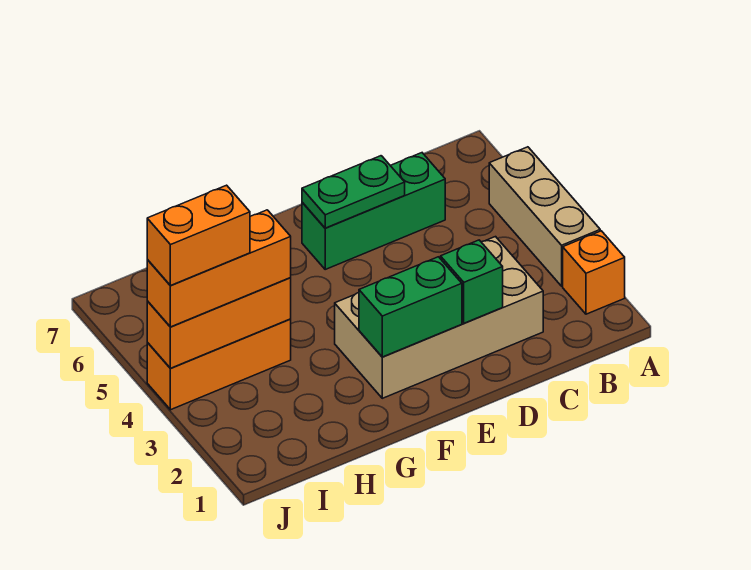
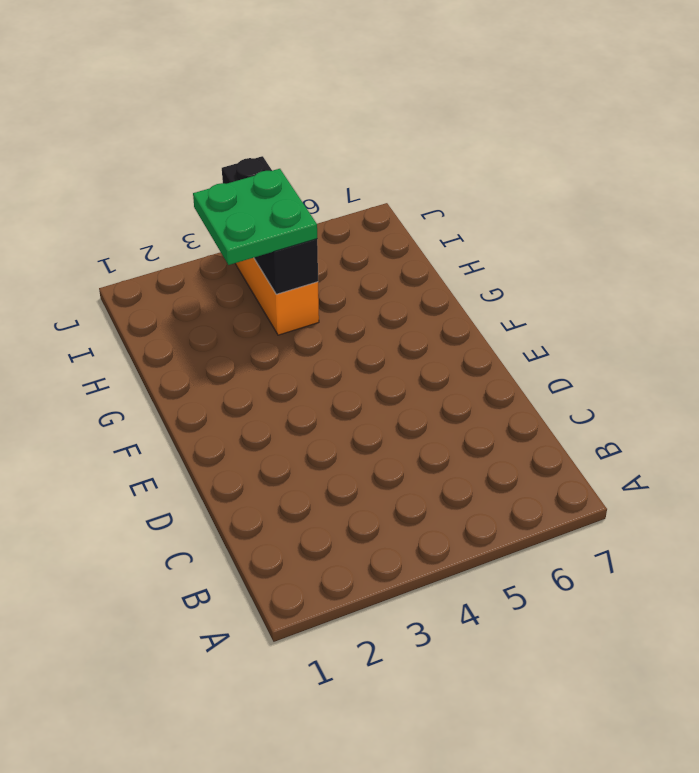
green plate H3:I4 level 3 -> orange brick H4:J4 level 3
black brick H4:J4 level 2 -> orange brick H4:J4 level 2
none -> orange brick A2 level 1
none -> tan brick A3:A5 level 1

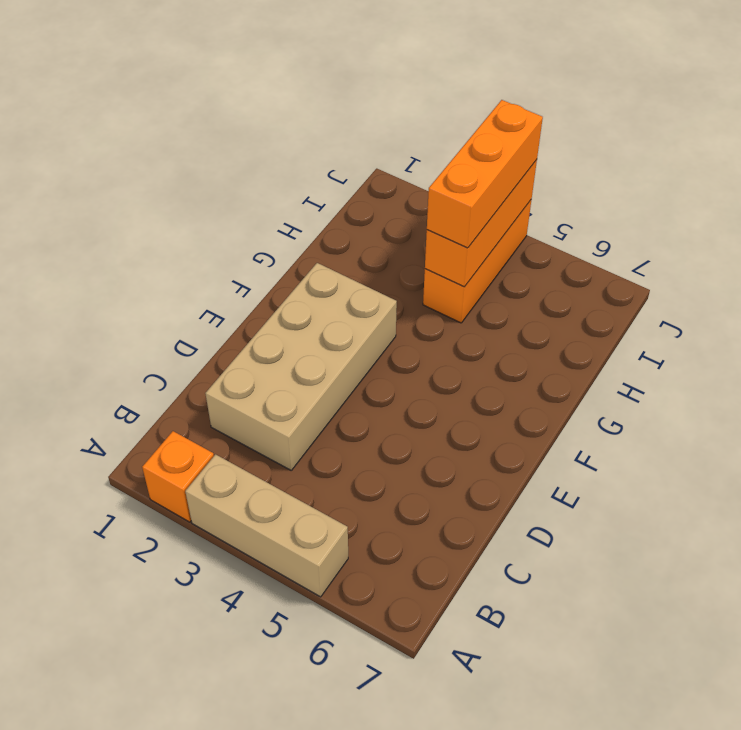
none -> green brick C6:E6 level 1
none -> green brick D2 level 2

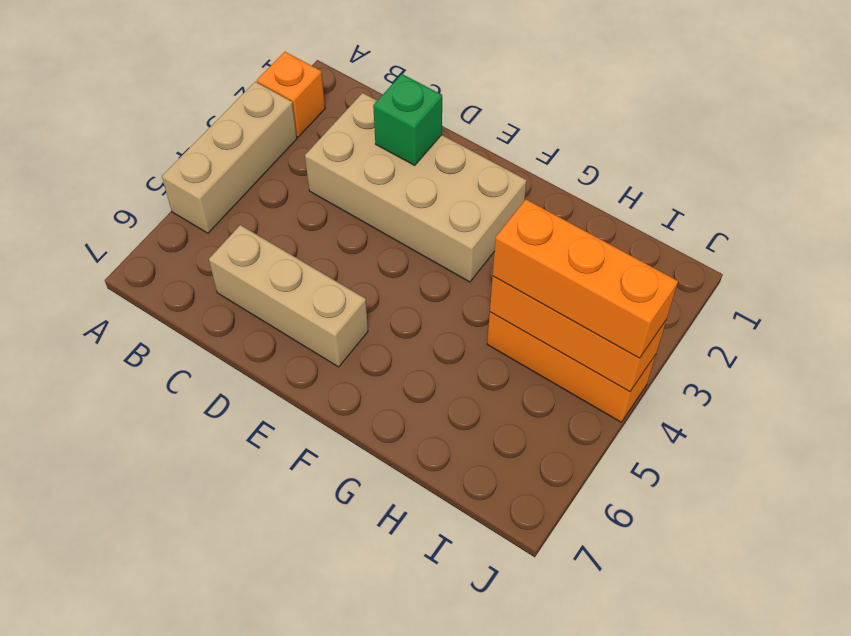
tan brick C6:E6 level 1 -> green brick C6:E6 level 1
none -> green plate D6:E6 level 2
none -> green brick E2:F2 level 2

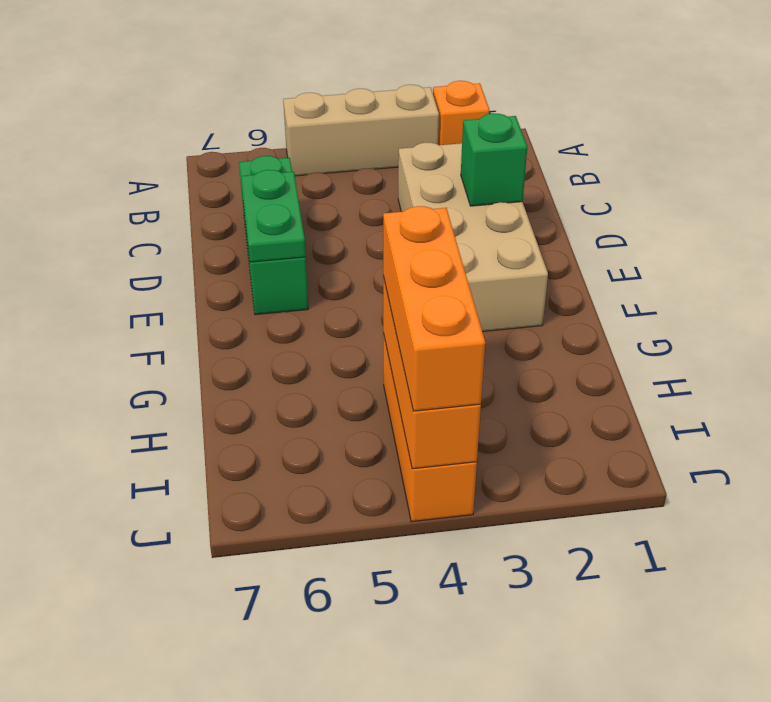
none -> green brick E2:F2 level 2
none -> orange brick I4:J4 level 4

